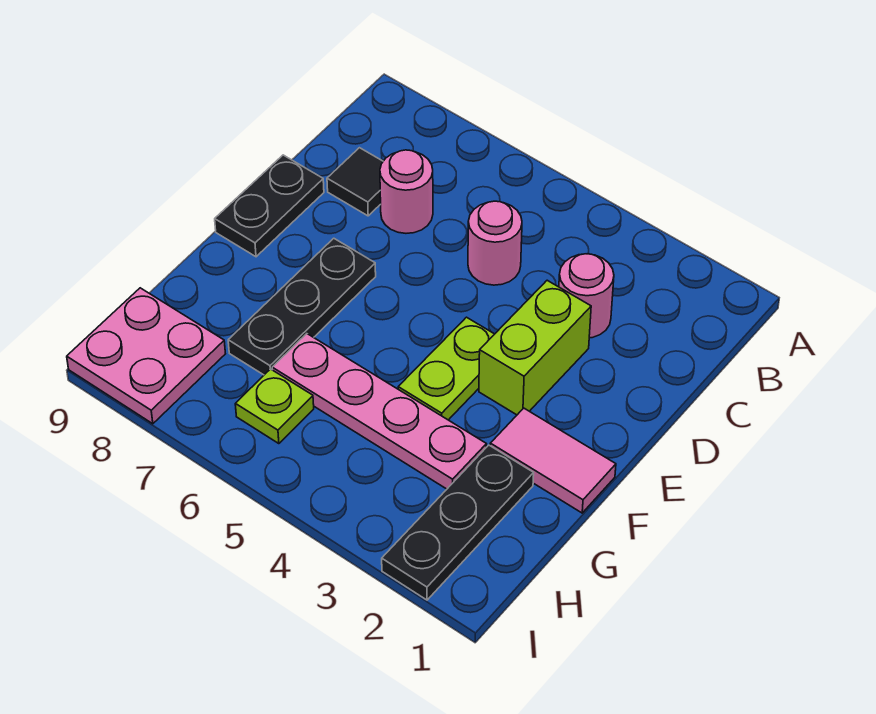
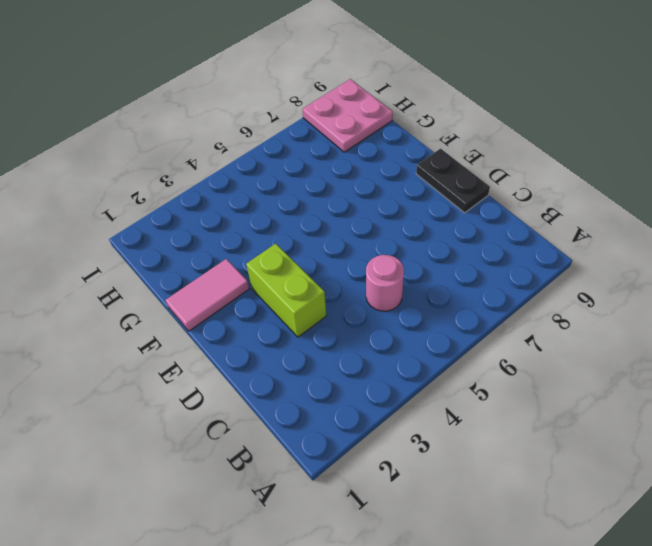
none -> pink round brick C3 level 1
none -> pink round brick C7 level 1
none -> black tile C8 level 1

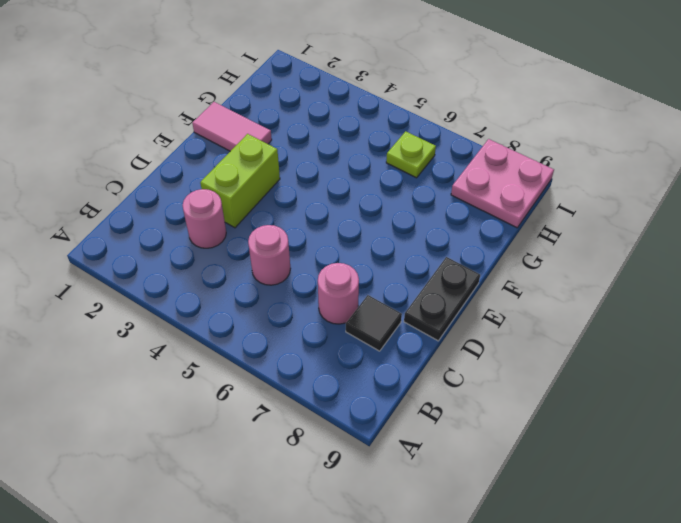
none -> lime plate E4:F4 level 1
none -> black plate E7:G7 level 1
none -> black plate G2:I2 level 1

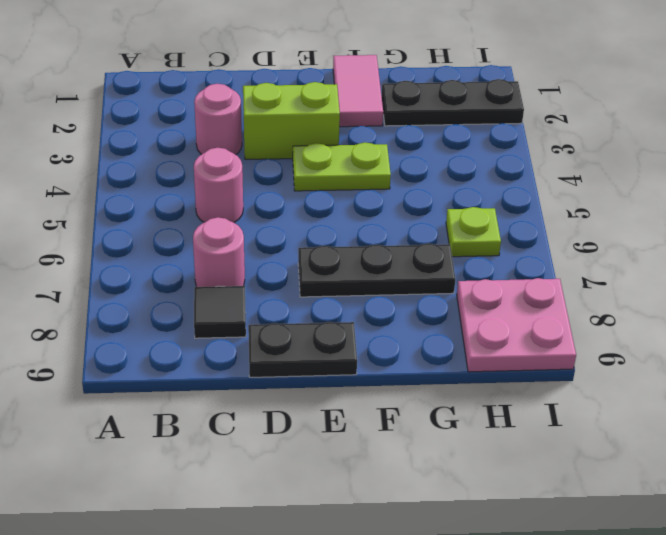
none -> pink plate G3:G6 level 1

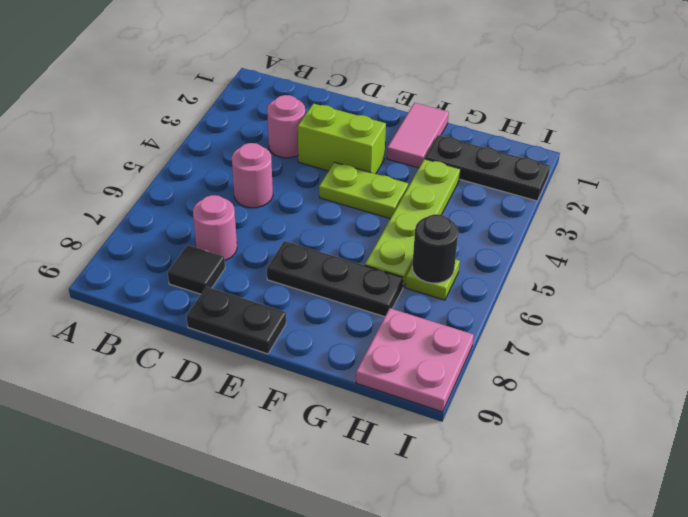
lime plate G3:G6 level 1 -> pink plate G3:G6 level 1
black round brick H6 level 2 -> none

